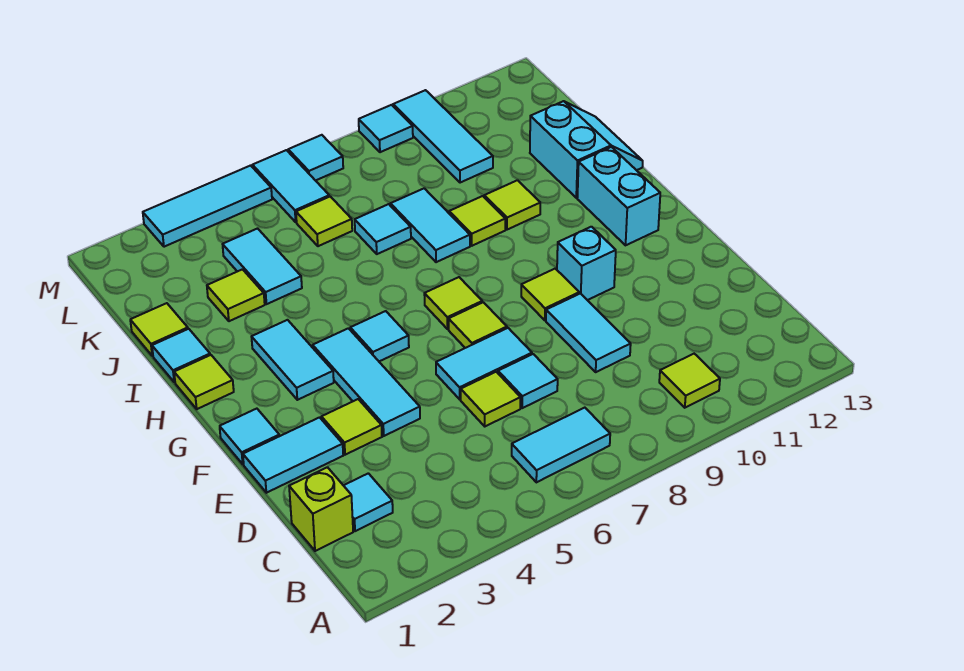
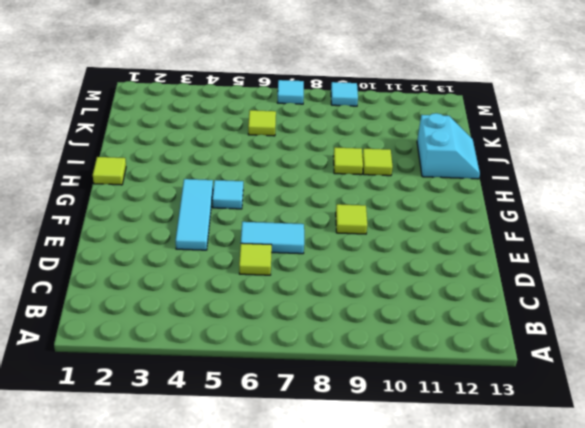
none -> cyan tile B6:B7 level 1
none -> lime tile B10 level 1
none -> lime brick C1 level 1
none -> cyan tile C2 level 1

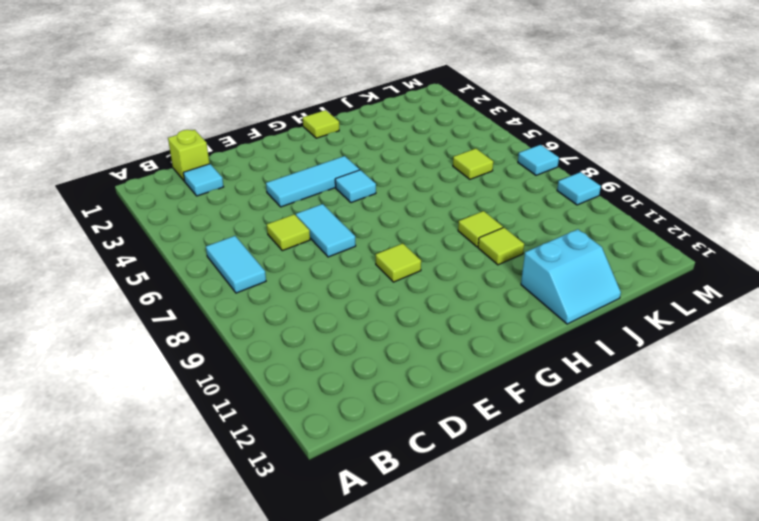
none -> lime tile B10 level 1
none -> cyan tile D7 level 1
none -> cyan tile D9:E9 level 1
none -> cyan tile E1:E2 level 1

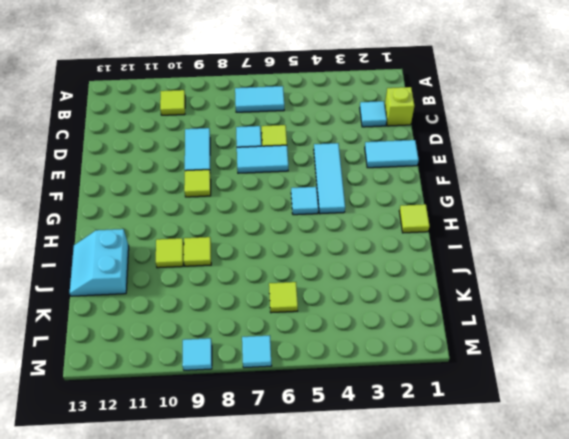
none -> lime tile E3 level 1
none -> cyan tile F1 level 1
none -> lime tile F7 level 1
none -> cyan brick F10 level 1

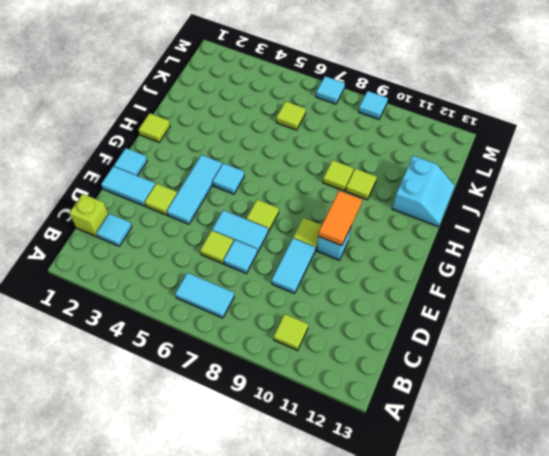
orange tile F10:G10 level 2 -> none
none -> cyan tile G3:H3 level 1
none -> lime tile G7 level 1
none -> cyan brick G12:H12 level 1
none -> cyan tile I1 level 1

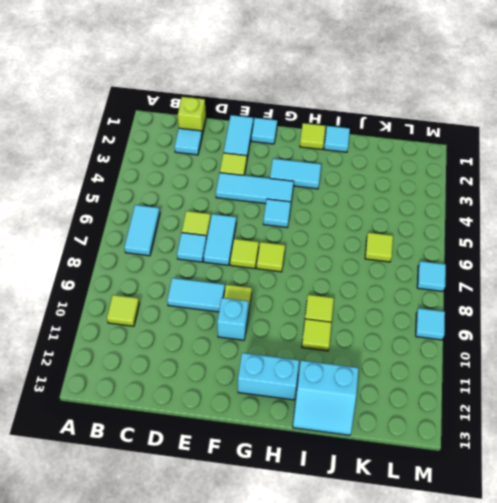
none -> cyan tile I8:J8 level 1
none -> lime tile J1 level 1
none -> lime tile J3 level 1
none -> cyan tile J4:K4 level 1

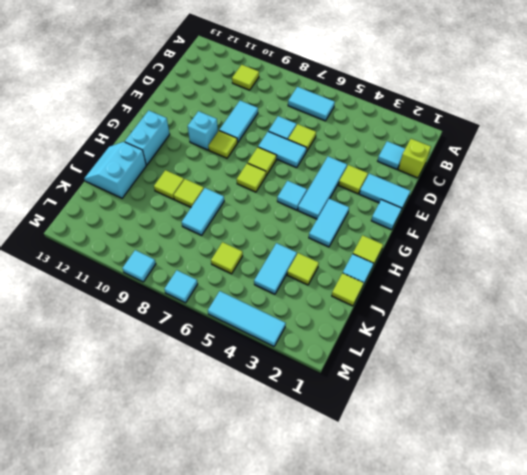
none -> cyan tile J7 level 1
none -> cyan tile K10:M10 level 1
none -> cyan tile L6:M6 level 1

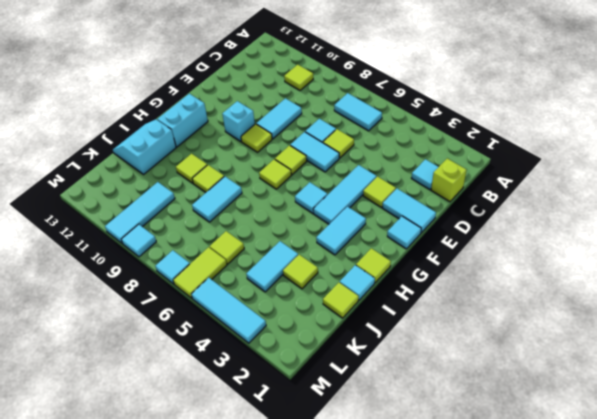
lime tile L6:M6 level 1 -> cyan tile L6:M6 level 1
none -> cyan tile J7 level 1

